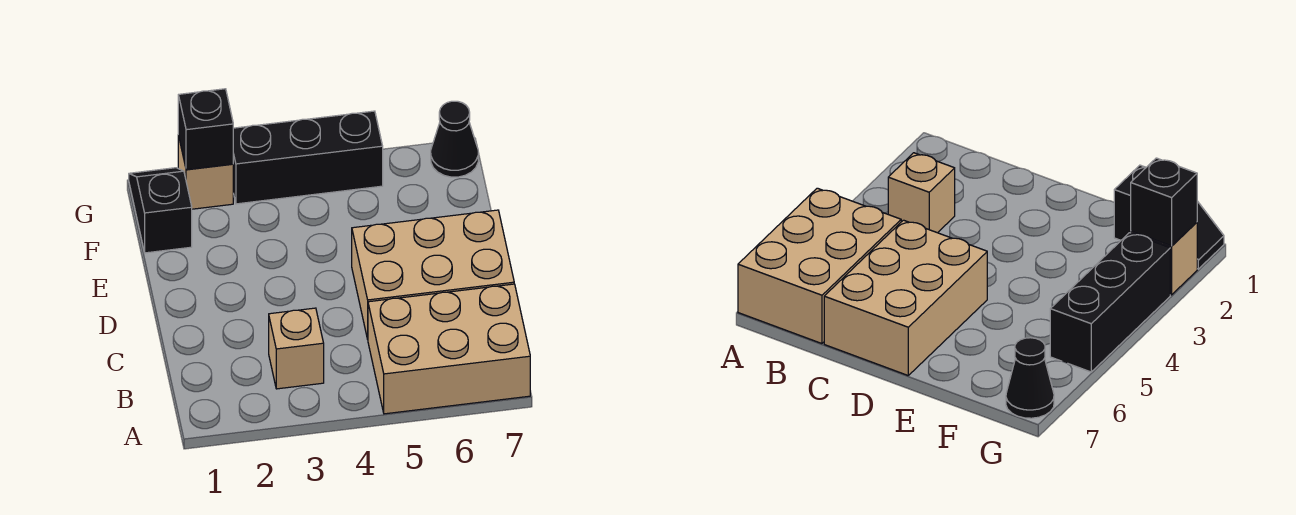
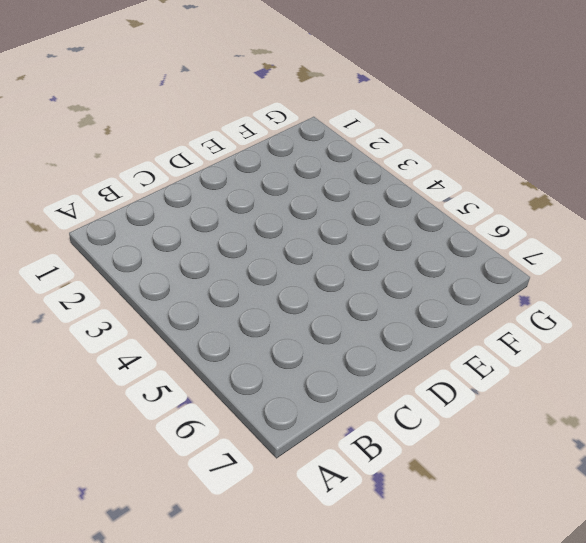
none -> tan brick A5:B7 level 1
none -> tan brick B3 level 1

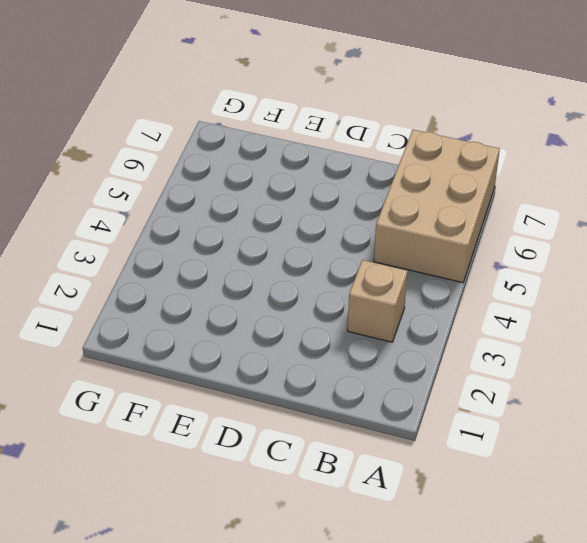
none -> tan brick C5:D7 level 1
none -> black slope F1:G1 level 1 top F

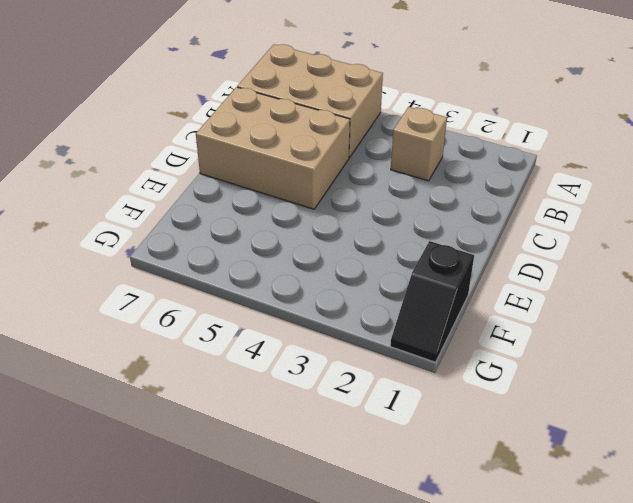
none -> tan brick G2 level 1
none -> black brick G3:G5 level 1

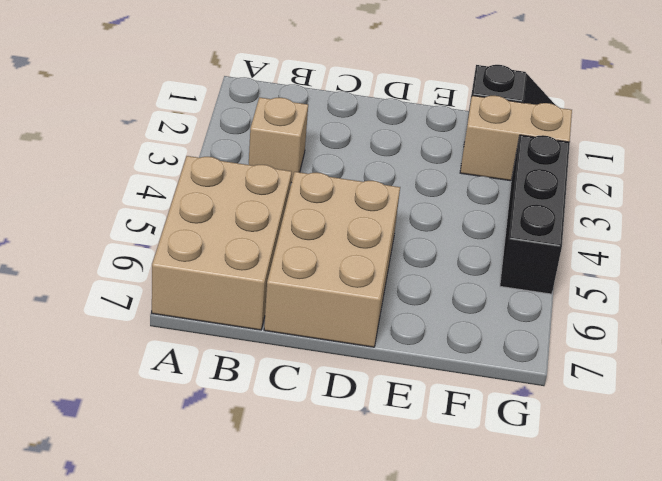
tan brick F2:G2 level 1 -> tan brick G2 level 1
none -> black cone G7 level 1
none -> black brick G2 level 2

